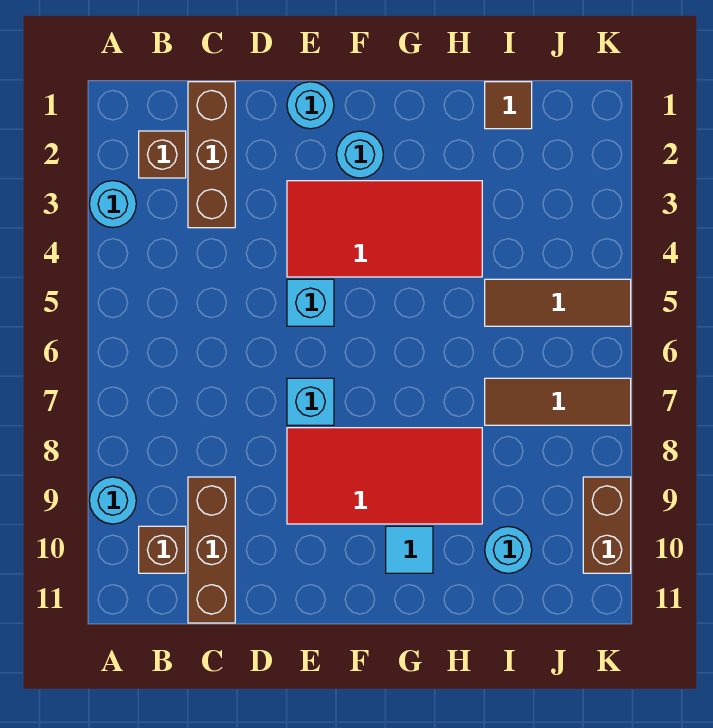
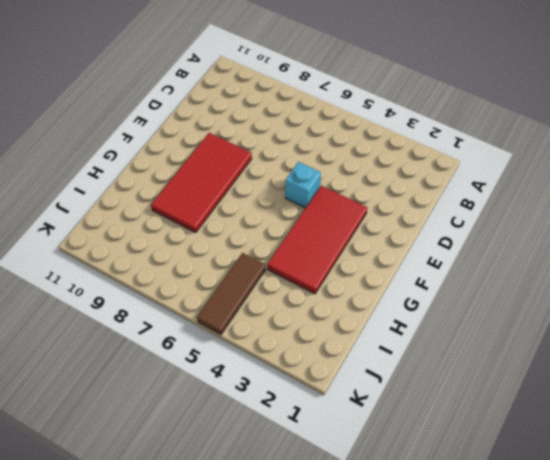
none -> cyan round brick A3 level 1
none -> cyan round brick A9 level 1
none -> brown brick B2 level 1

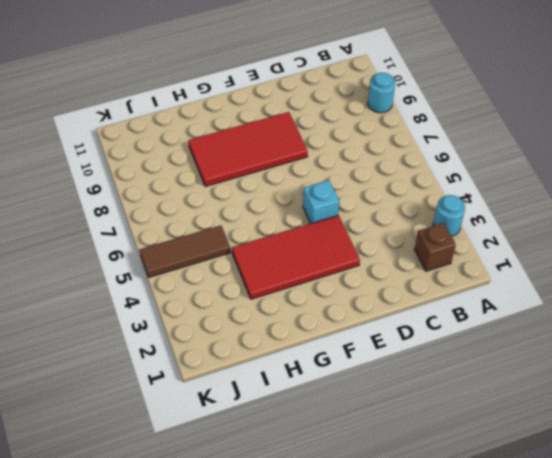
none -> brown brick B10 level 1
none -> brown brick C1:C3 level 1
none -> brown brick C9:C11 level 1

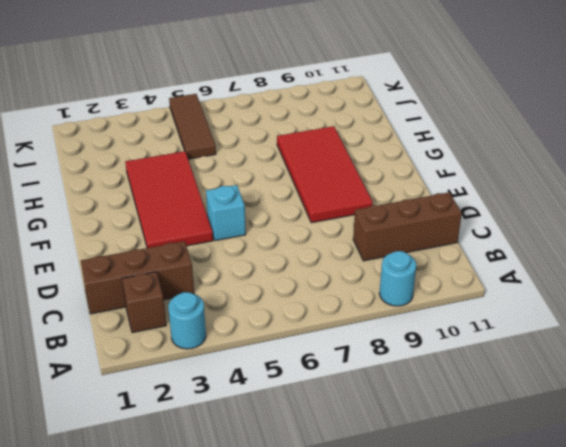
none -> brown brick B10 level 1
none -> cyan round brick E1 level 1
none -> cyan brick E7 level 1

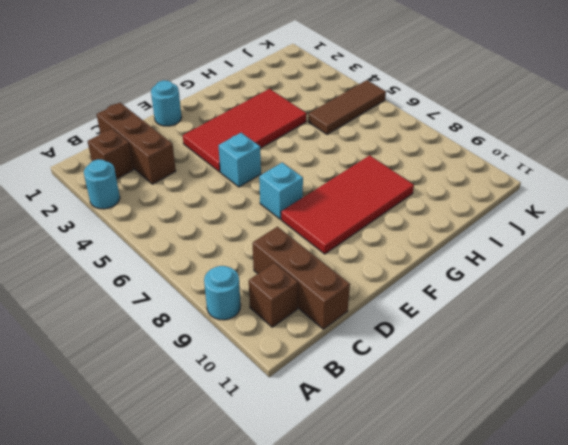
none -> cyan round brick F2 level 1
none -> cyan tile G10 level 1
none -> brown tile I1 level 1

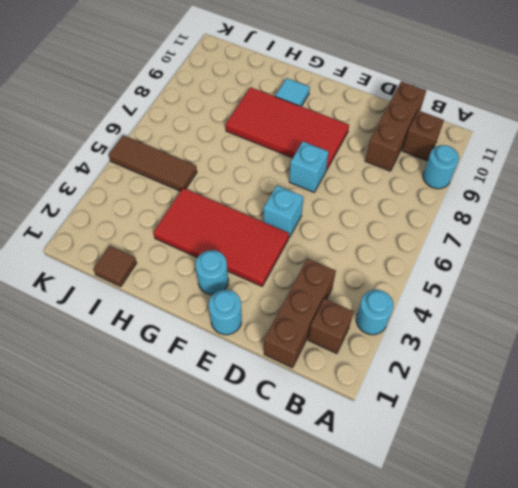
none -> brown tile I7:K7 level 1
none -> cyan round brick I10 level 1
none -> brown brick K9:K10 level 1

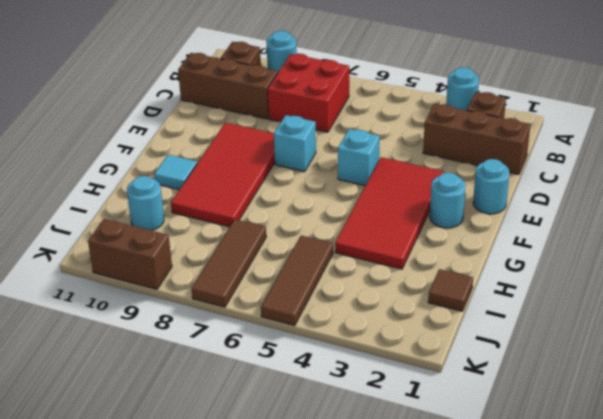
red brick B7:C8 level 1 -> none

